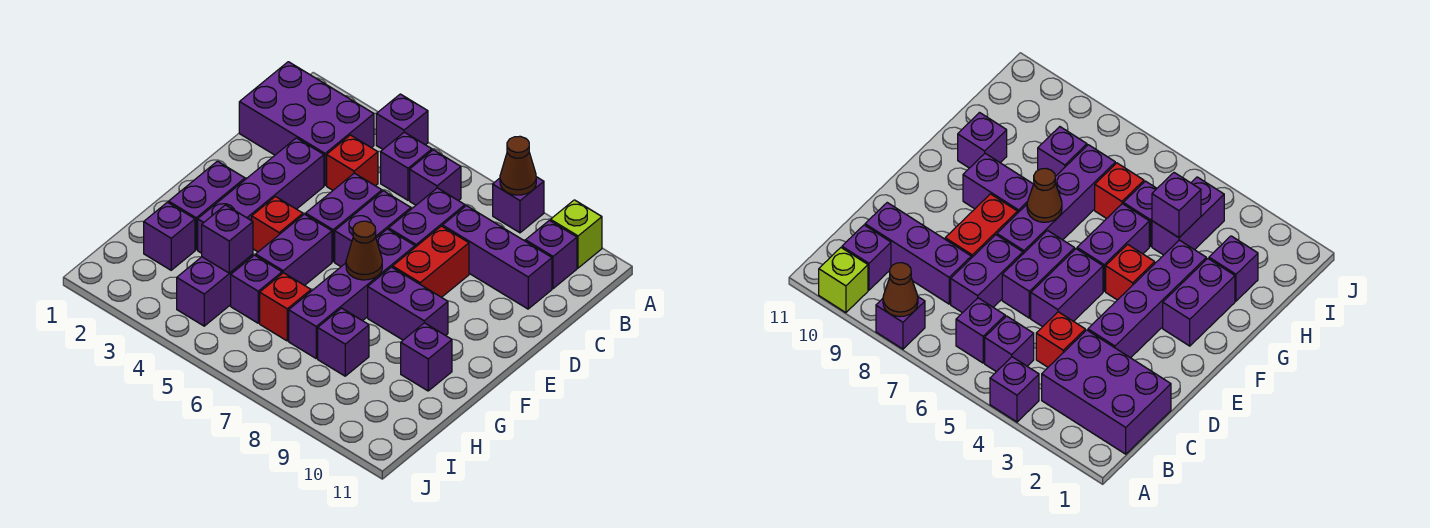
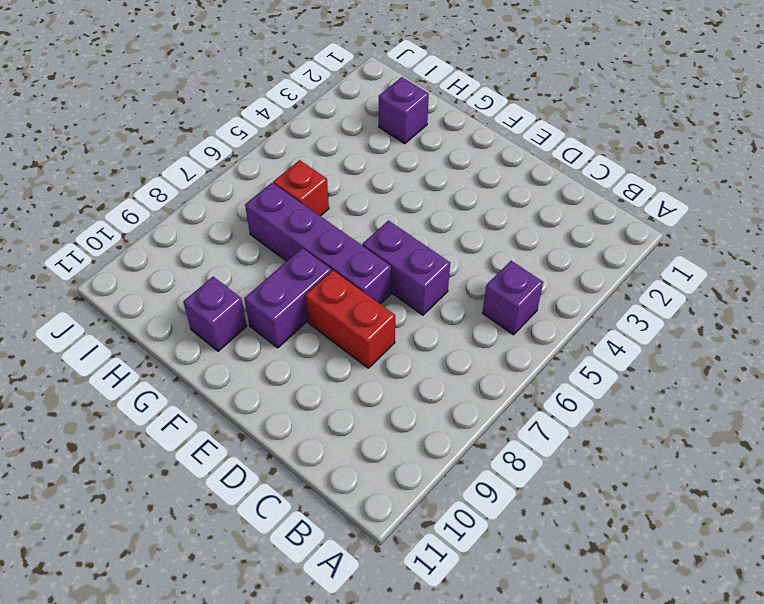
none -> purple brick A4 level 1
none -> purple brick A8 level 1
none -> lime brick A10 level 1

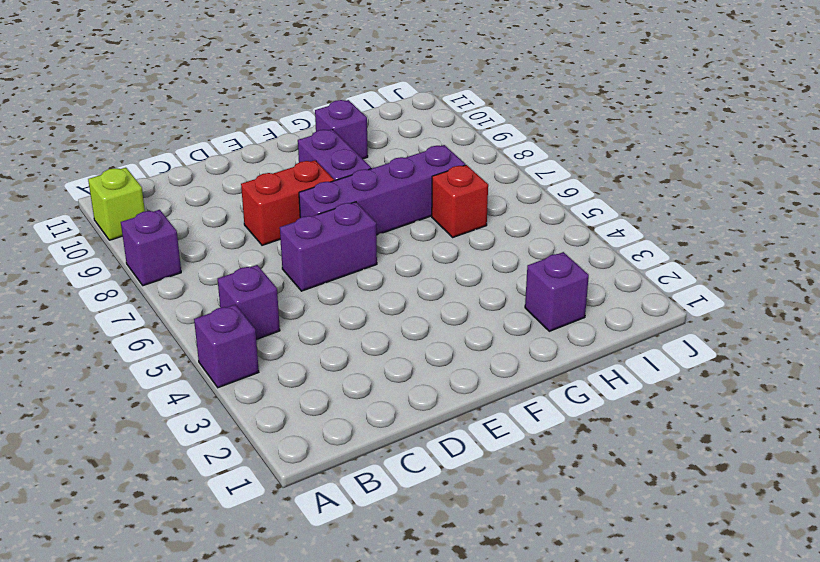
none -> purple brick B1:C3 level 1
none -> purple brick B6 level 1
none -> purple brick B10 level 1

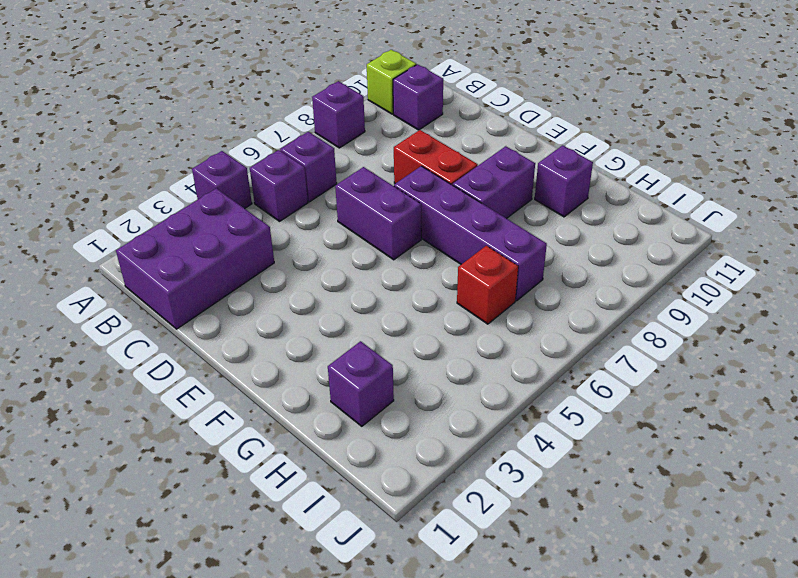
none -> red brick C4 level 1
none -> purple brick C7:D7 level 1
none -> purple brick C8:C10 level 1

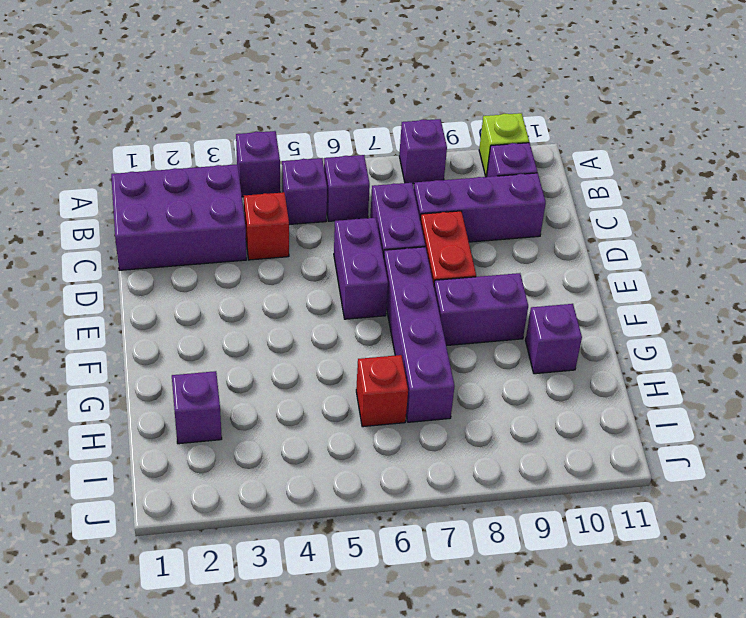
none -> purple brick D3:G3 level 1
none -> purple brick D5:E5 level 1
none -> purple brick F2:G2 level 1

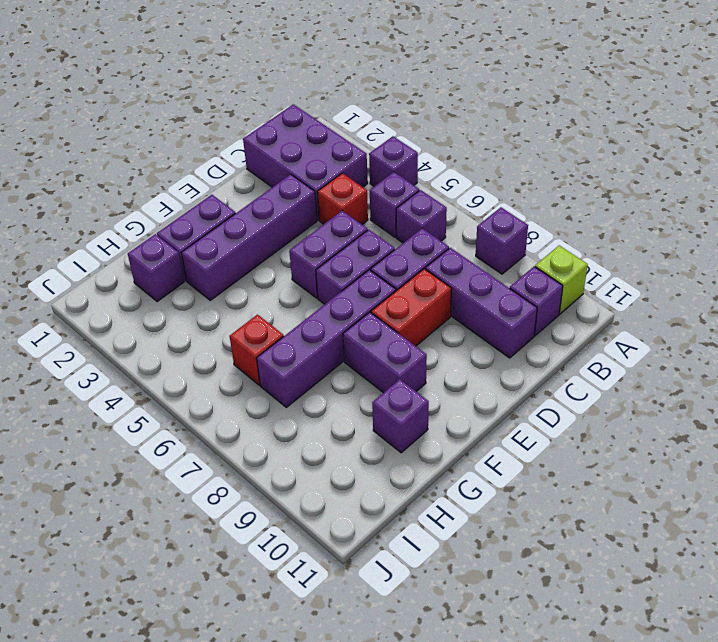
none -> red brick F4 level 1
none -> purple brick F5:G5 level 1
none -> purple brick H4:I4 level 1

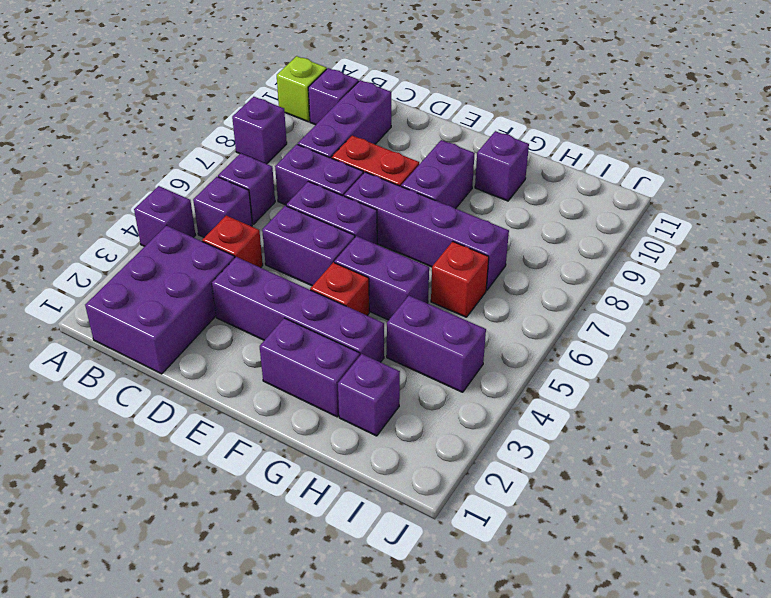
none -> purple brick H5 level 1
none -> purple brick H8 level 1
none -> brown cone A8 level 2

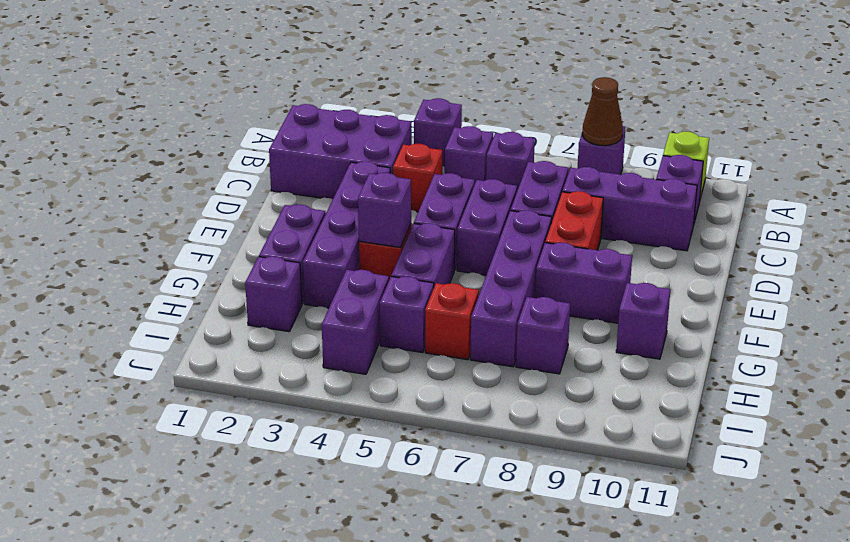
purple brick F4 level 2 -> purple brick H4 level 2
none -> brown cone F7 level 2

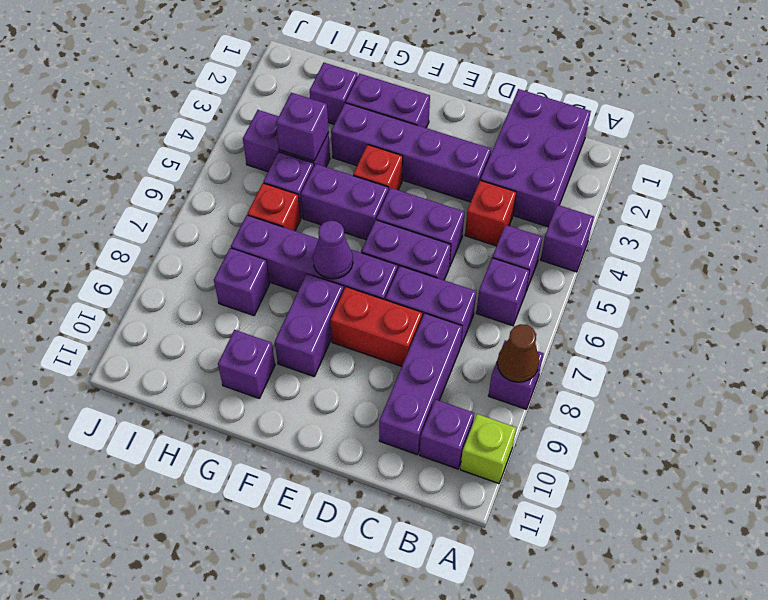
purple cone F7 level 2 -> brown cone F7 level 2

